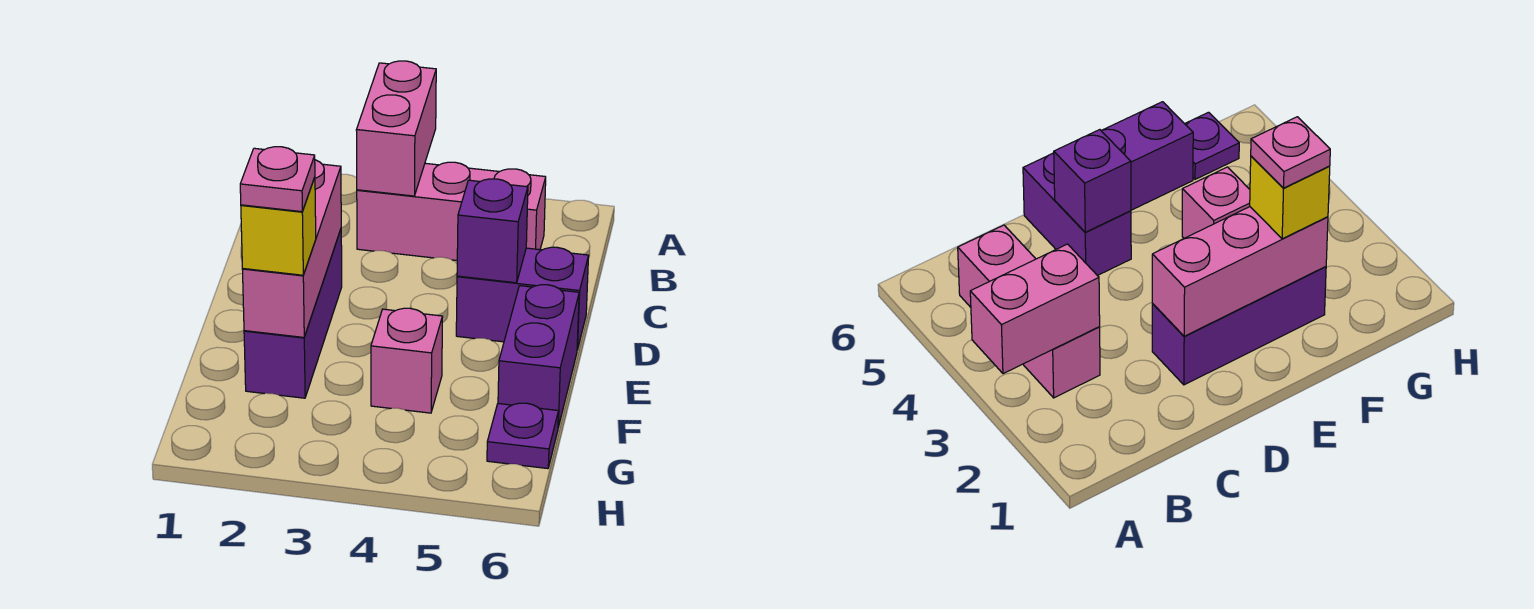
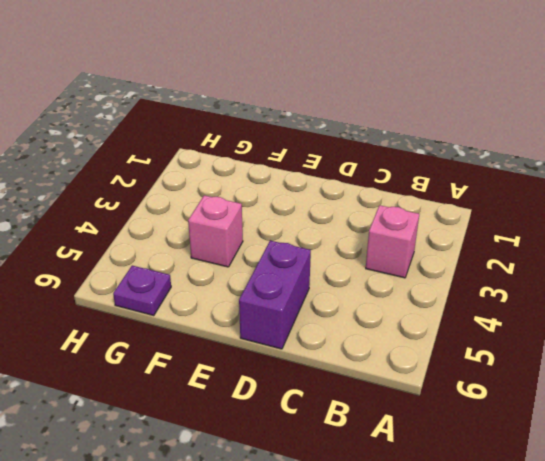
pink brick B3 level 1 -> pink brick B3:B5 level 1
none -> purple brick D2:F2 level 1
none -> purple brick E6:F6 level 1

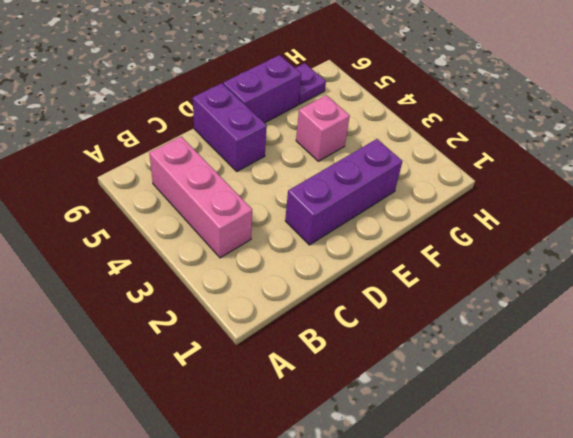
none -> pink brick A3:B3 level 2
none -> pink brick D2:F2 level 2

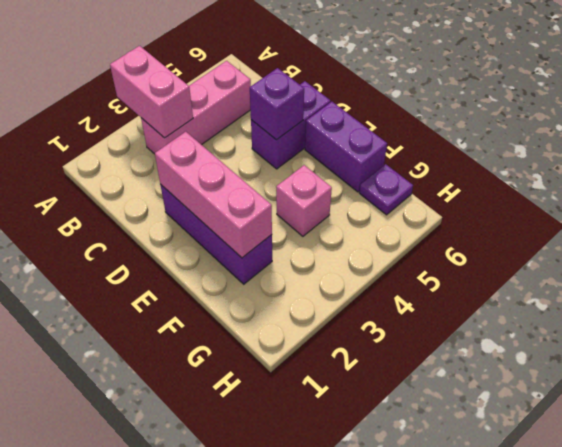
none -> yellow brick F2 level 3
none -> pink plate F2 level 4

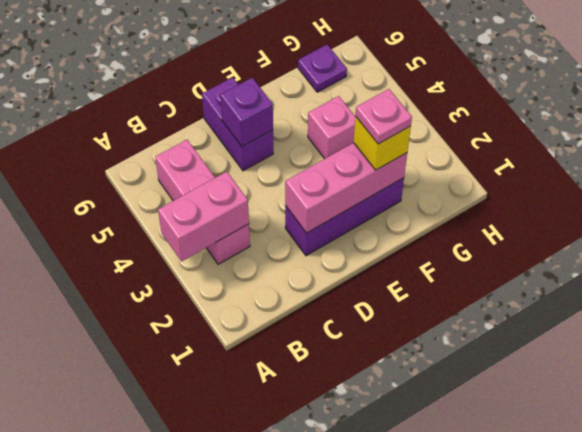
none -> purple brick E6:F6 level 1

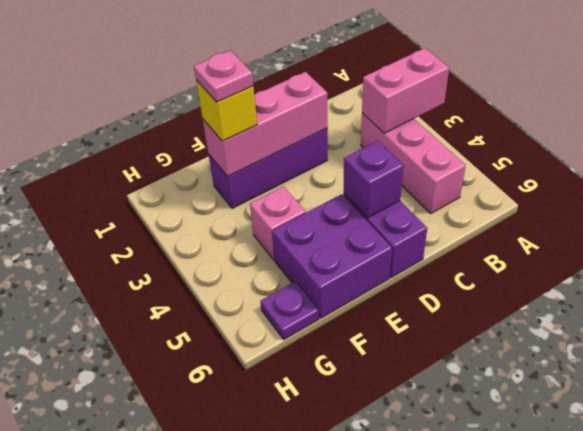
purple brick E5:F6 level 1 -> purple brick E6:F6 level 1

